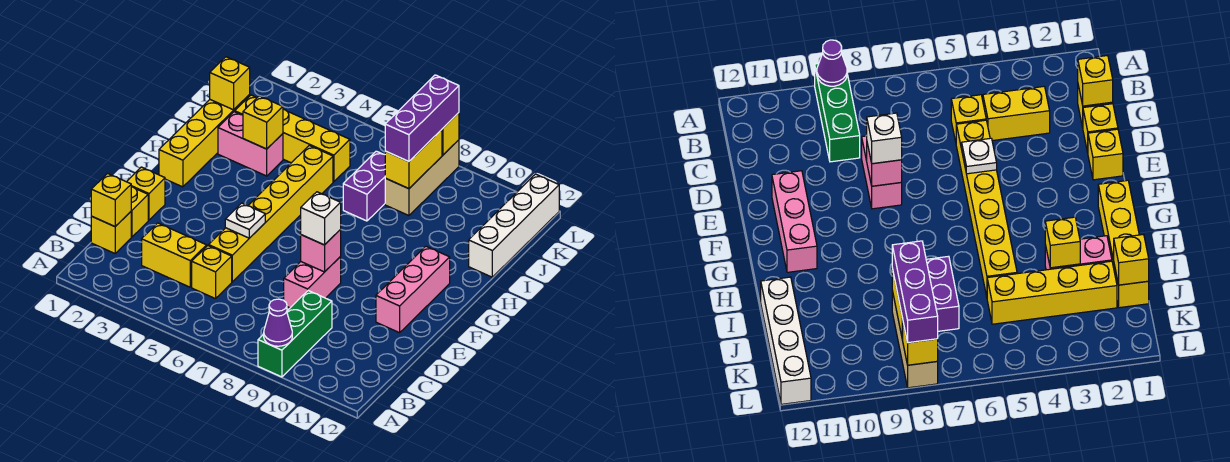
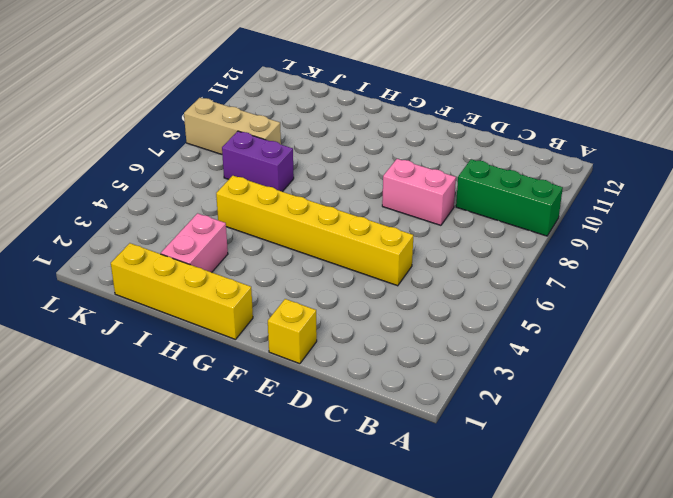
none -> yellow brick C1 level 1
none -> yellow brick C3:C4 level 1
none -> yellow brick C5 level 1

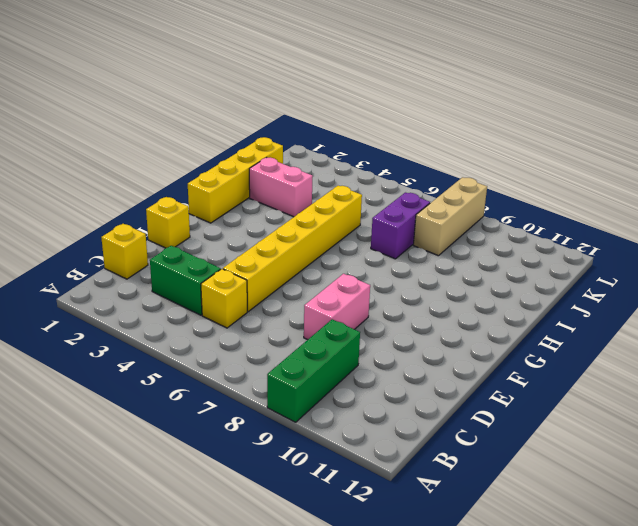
green brick C3:C4 level 1 -> yellow brick C3:C4 level 1
none -> yellow brick D1 level 1
none -> pink brick E11:G11 level 1
none -> white brick I12:L12 level 1

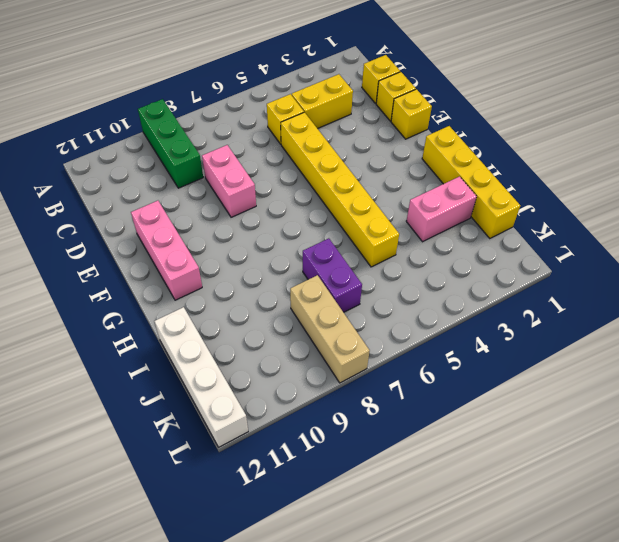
none -> yellow brick J2:J5 level 1
none -> purple cone A9 level 2
none -> yellow brick C1 level 2

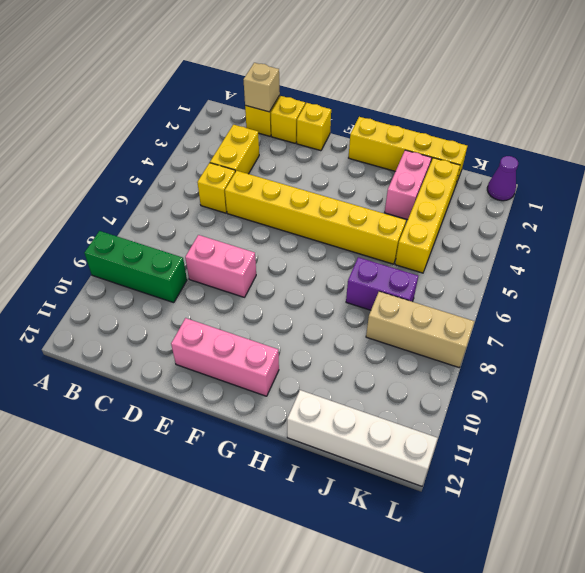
tan brick C1 level 2 -> yellow brick C1 level 2
purple cone L1 level 1 -> purple cone A9 level 2
none -> white plate E5 level 2
none -> pink brick E8 level 2
none -> yellow brick I3 level 2

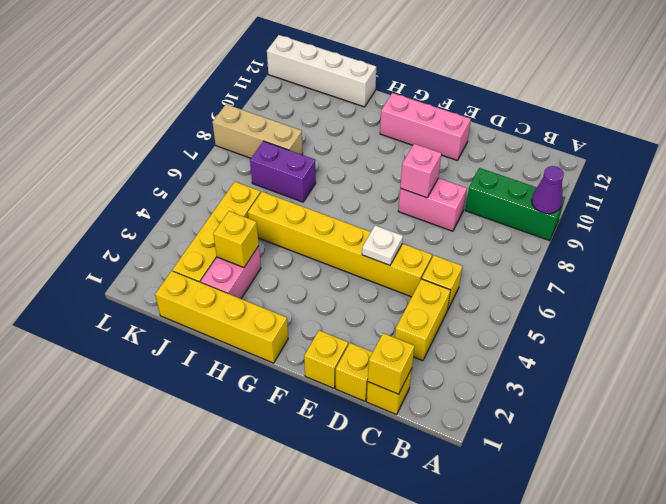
none -> yellow brick J1 level 2
none -> yellow brick J8:K8 level 2
none -> yellow brick L8 level 2

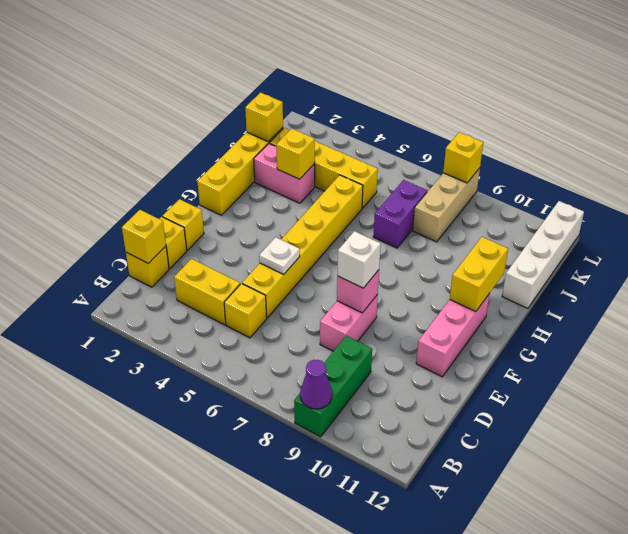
yellow brick G11:H11 level 2 -> yellow brick J8:K8 level 2
none -> purple brick J8:L8 level 3

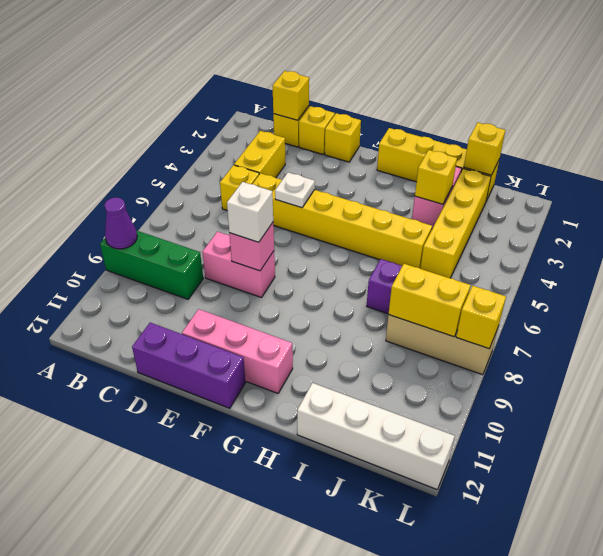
purple brick D12:F12 level 1 -> purple brick J8:L8 level 3

